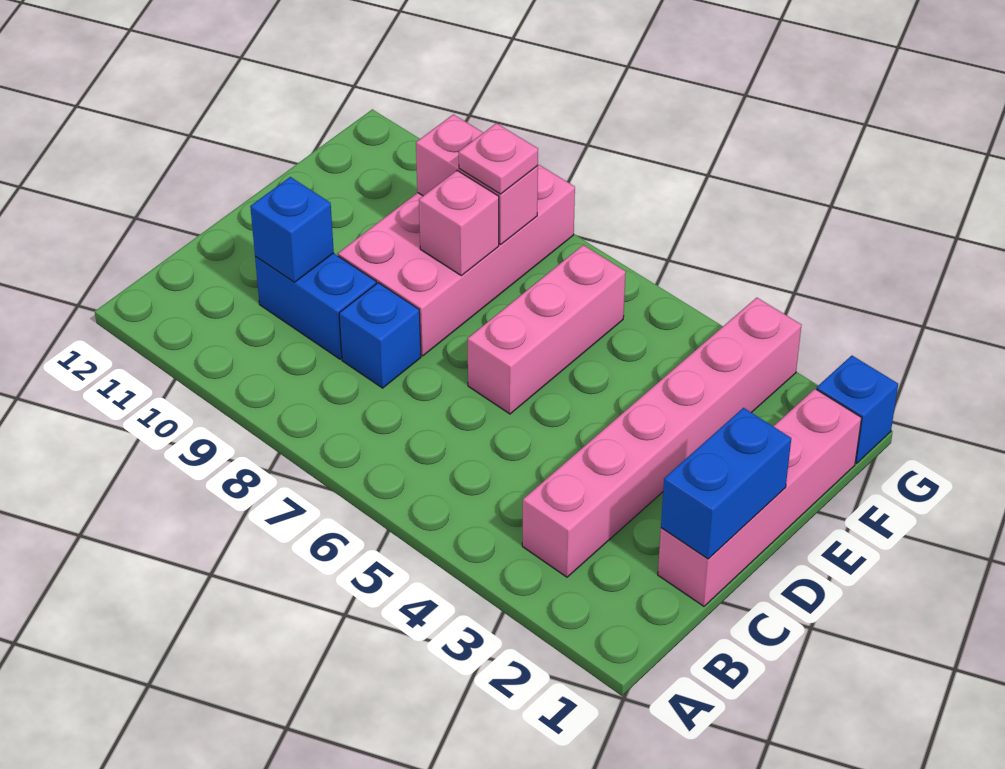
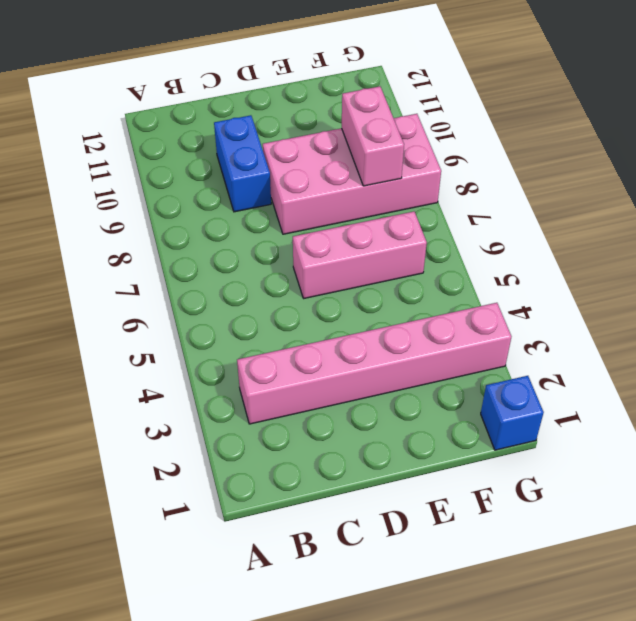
none -> pink brick C1:F1 level 1
none -> blue brick C8 level 1
none -> blue brick C1:D1 level 2

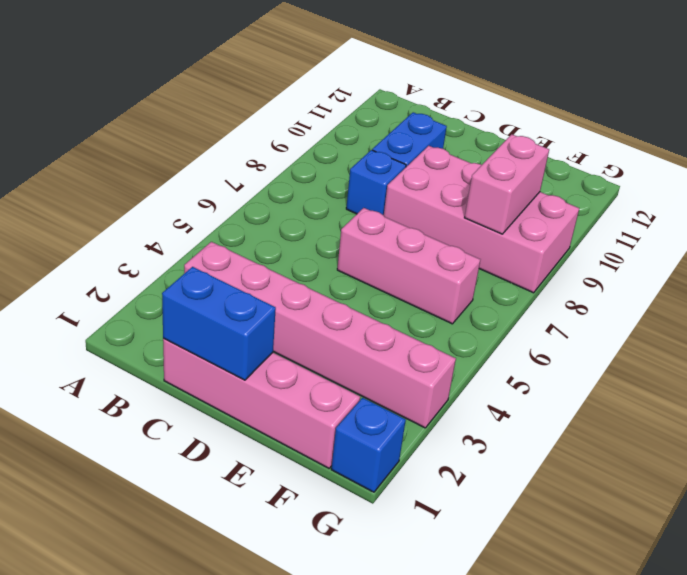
none -> blue brick C10 level 2
none -> pink brick E8 level 2
none -> pink plate F8 level 3

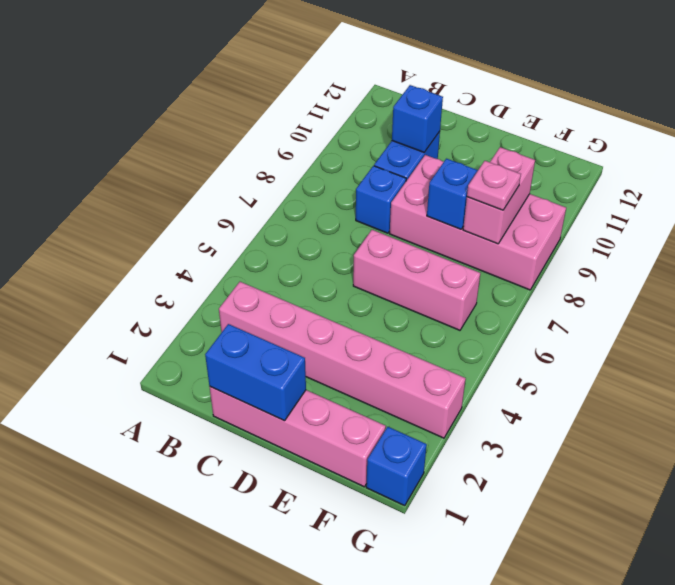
blue brick E8 level 2 -> pink brick E8 level 2

